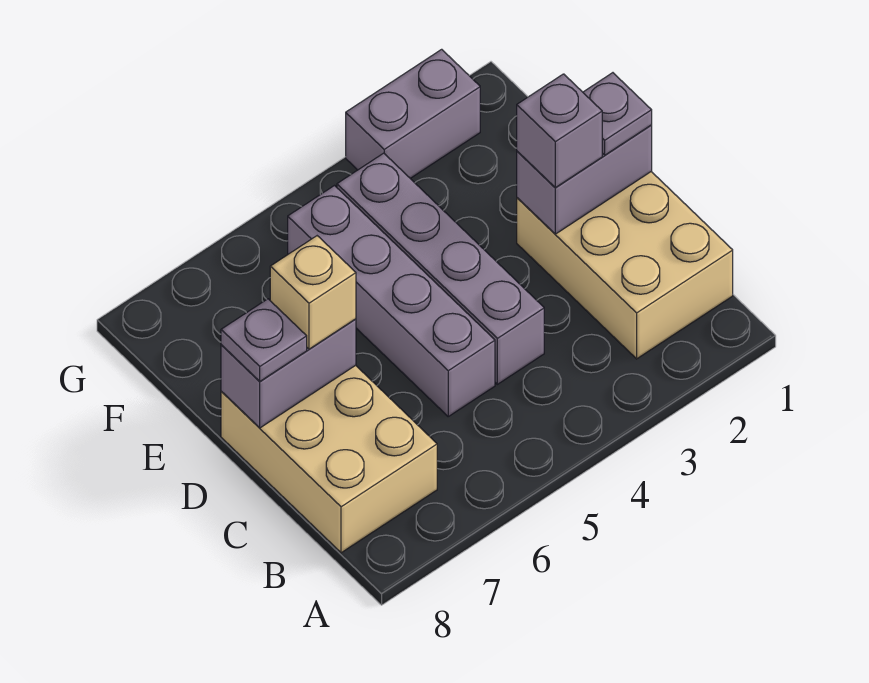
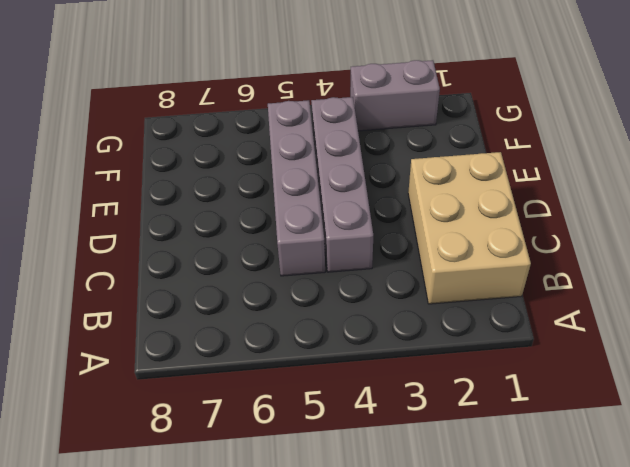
none -> tan brick B7:D8 level 1
none -> grey brick D1:D2 level 2

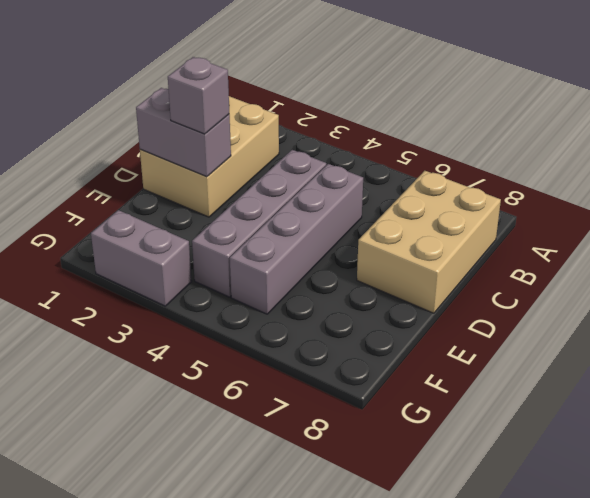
none -> grey brick D7:D8 level 2
none -> grey plate D1 level 3

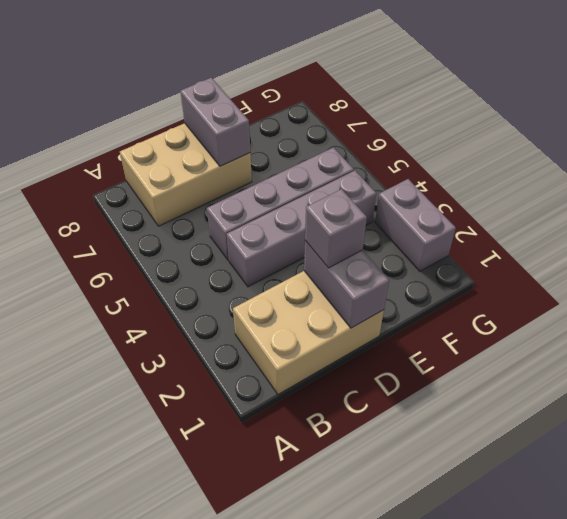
none -> grey plate D1 level 3
none -> tan brick D7 level 3

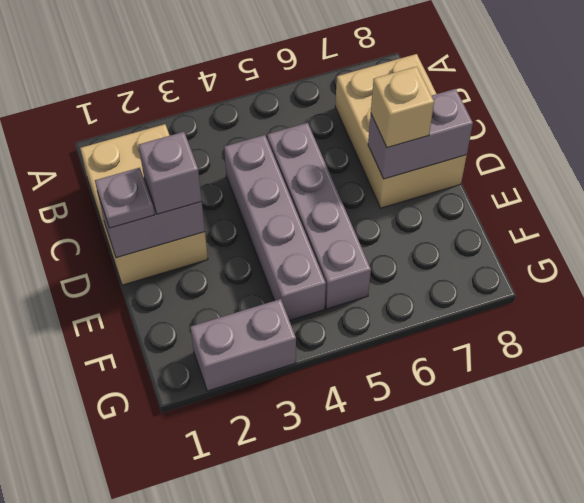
none -> grey plate D8 level 3

